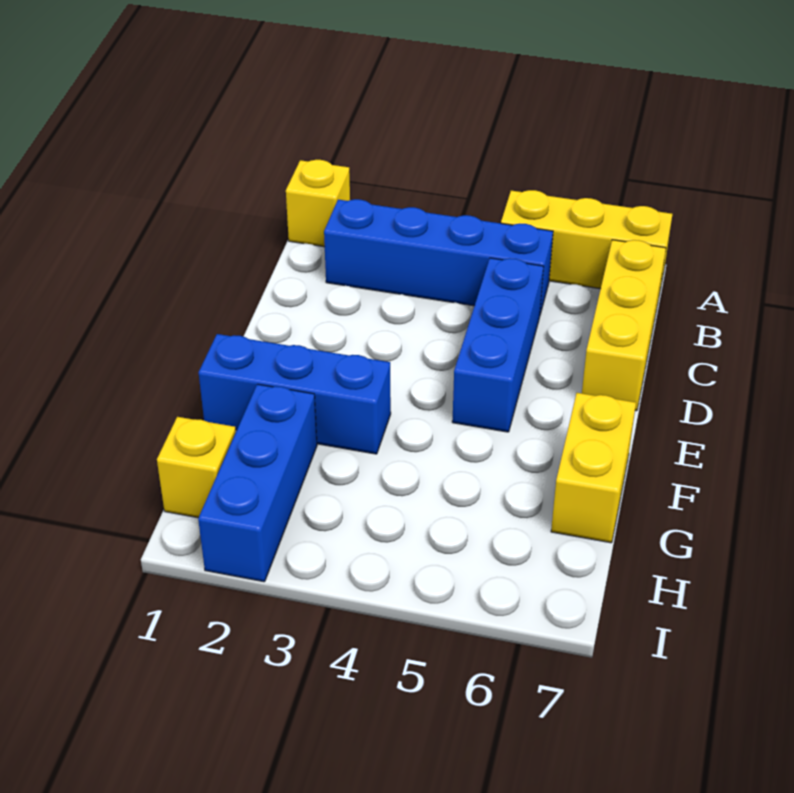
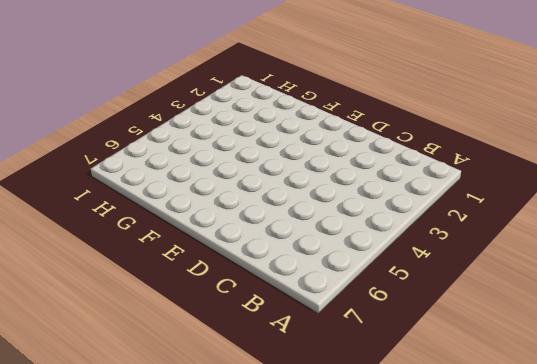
none -> yellow brick A1 level 1
none -> yellow brick A5:A7 level 1

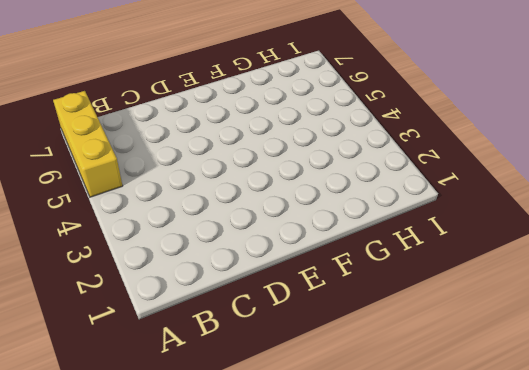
none -> yellow brick A1 level 1
none -> blue brick B2:B5 level 1

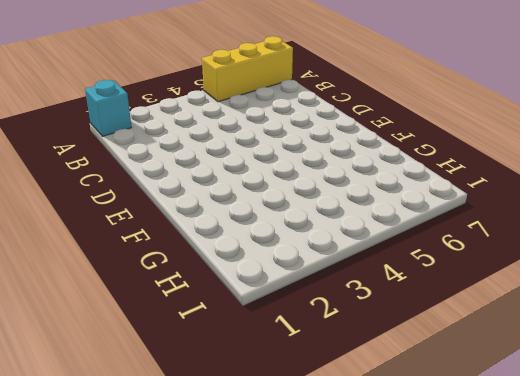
cyan brick A1 level 1 -> yellow brick A1 level 1
none -> blue brick B2:B5 level 1
none -> yellow brick B7:D7 level 1

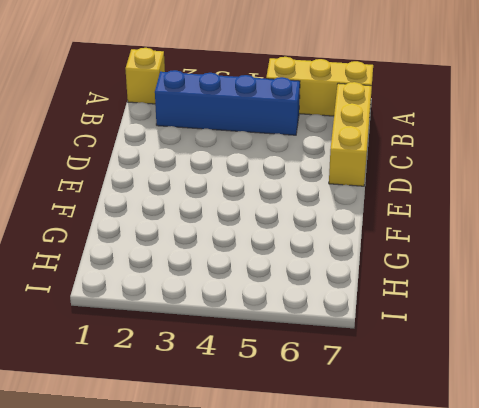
none -> blue brick C5:E5 level 1
none -> blue brick F1:F3 level 1

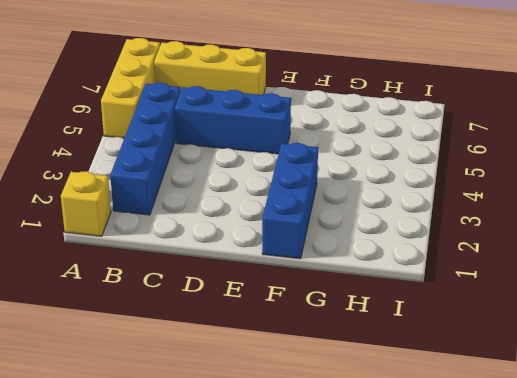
none -> yellow brick F7:G7 level 1
none -> blue brick G2:I2 level 1

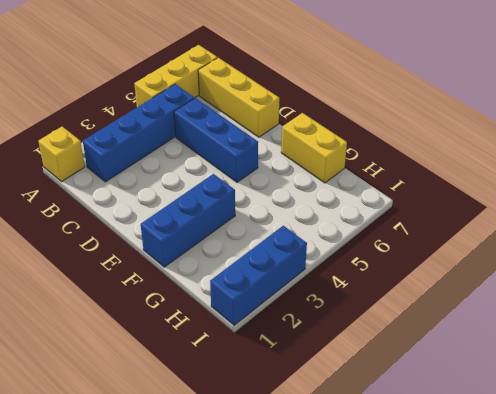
blue brick I1:I3 level 1 -> blue brick G2:I2 level 1
none -> yellow brick H1 level 1

